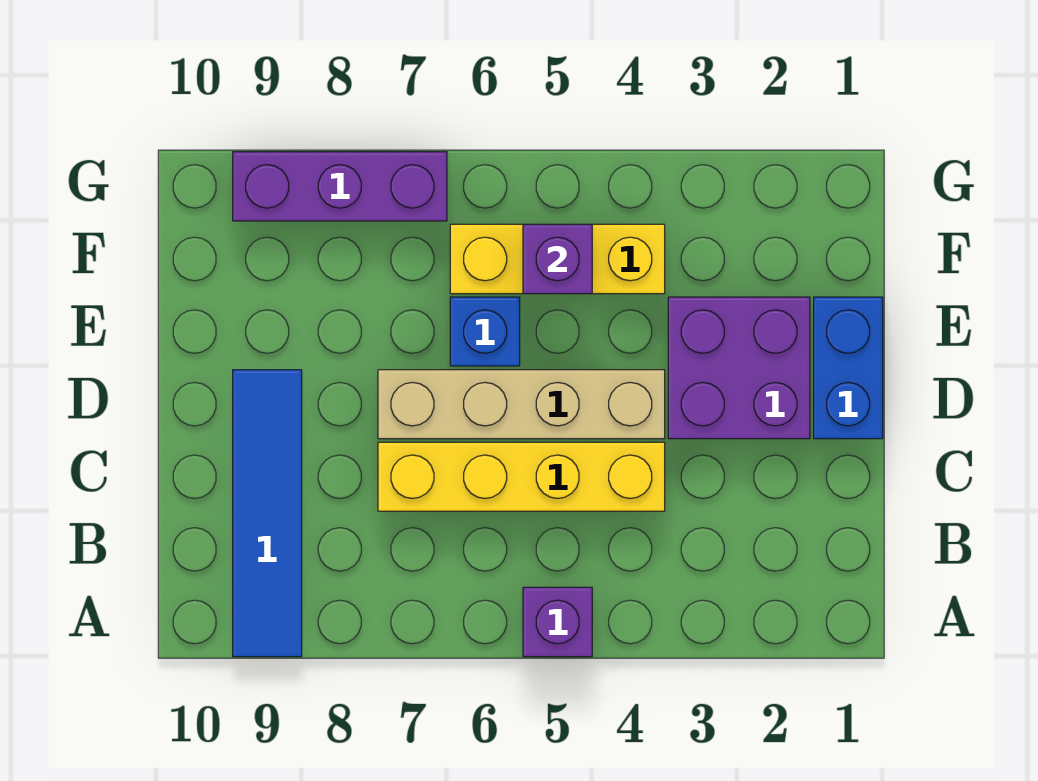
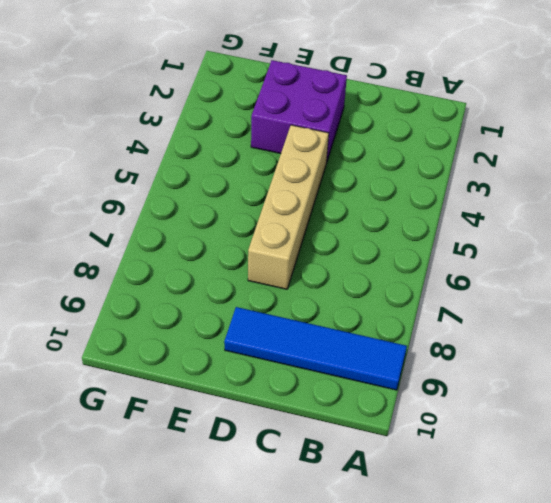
none -> purple brick A5 level 1
none -> yellow brick C4:C7 level 1

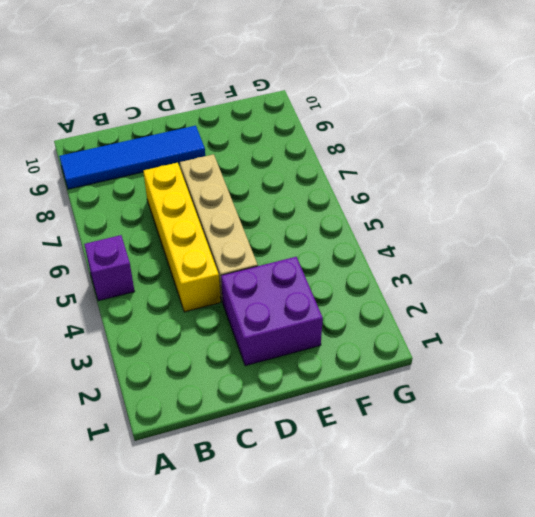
none -> blue brick D1:E1 level 1
none -> blue brick E6 level 1

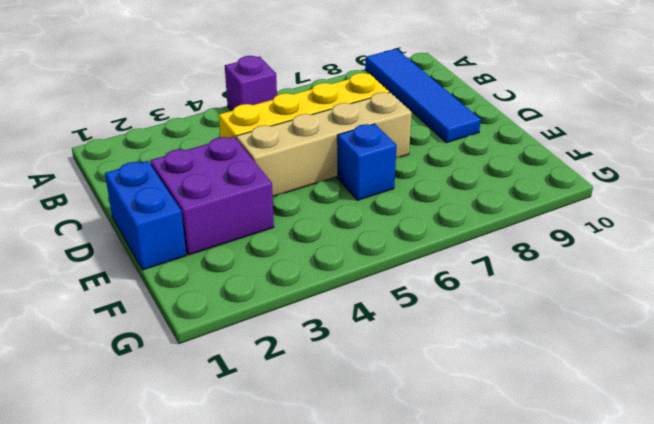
none -> yellow brick F4:F6 level 1
none -> purple brick G7:G9 level 1

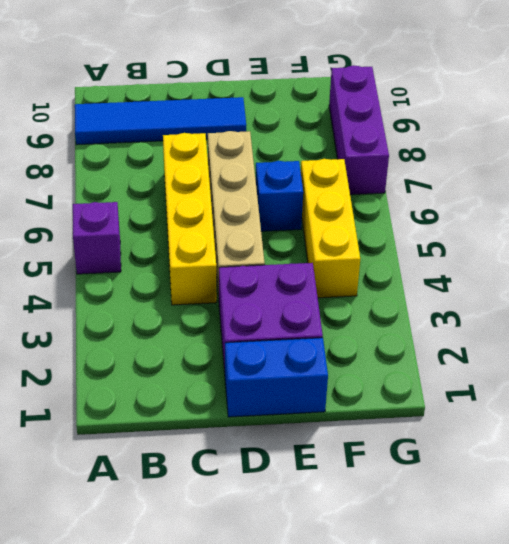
none -> purple brick F5 level 2

